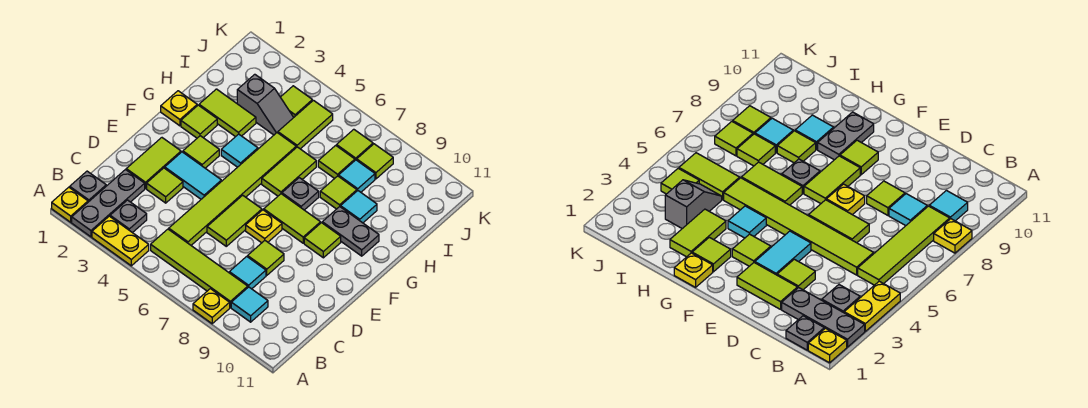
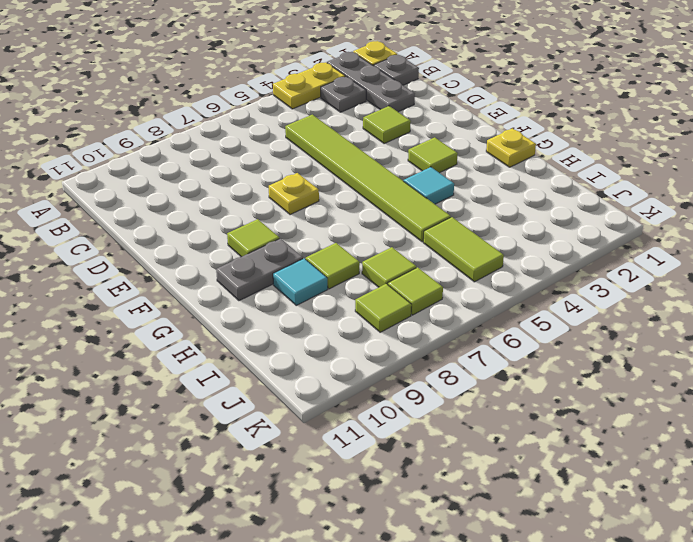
none -> yellow plate A8 level 1
none -> lime tile B5:B8 level 1
none -> cyan tile B9 level 1
none -> cyan tile C8 level 1

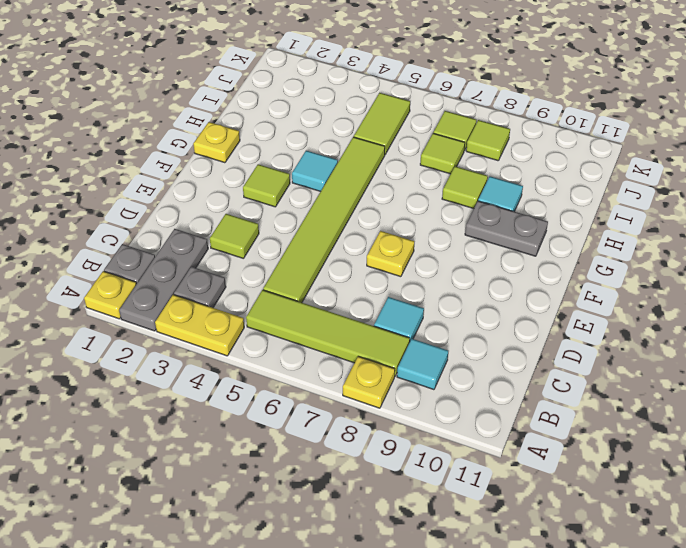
none -> lime tile D2:E2 level 1
none -> lime tile D6:E6 level 1
none -> lime tile D8 level 1
none -> cyan tile E3:E4 level 1

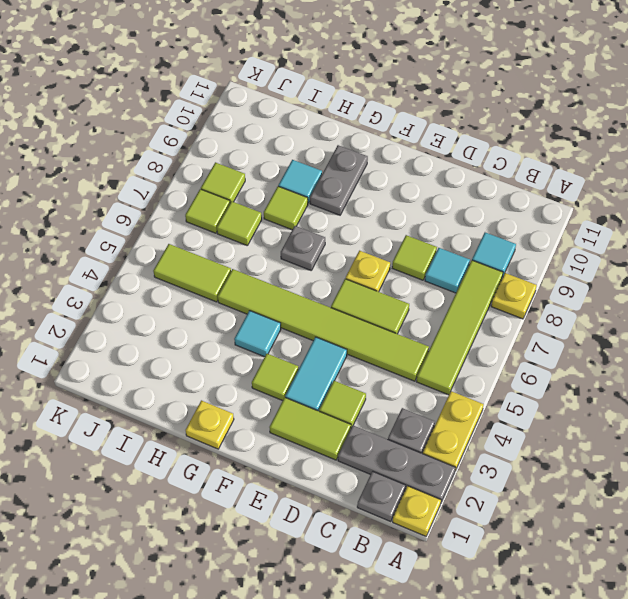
none -> lime tile F7:F8 level 1
none -> lime tile F9 level 1
none -> lime tile G2 level 1
none -> lime tile G6:H6 level 1

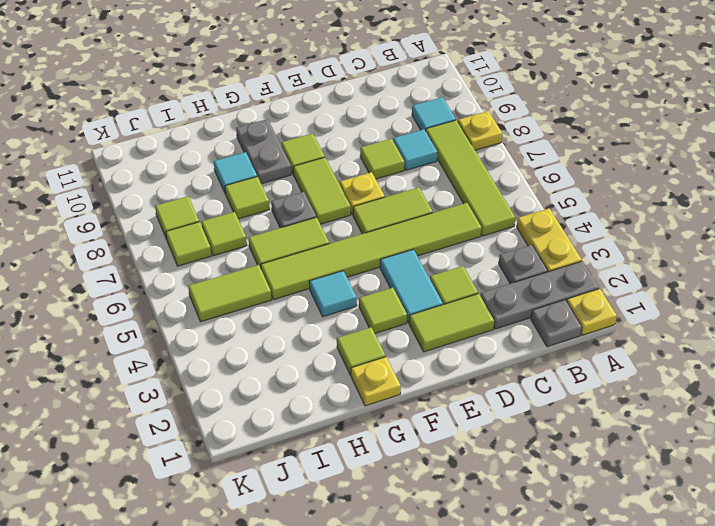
none -> lime tile H2:H3 level 1
none -> grey slope I3:I4 level 1 top 3
none -> cyan tile I8 level 1
none -> lime tile J4 level 1

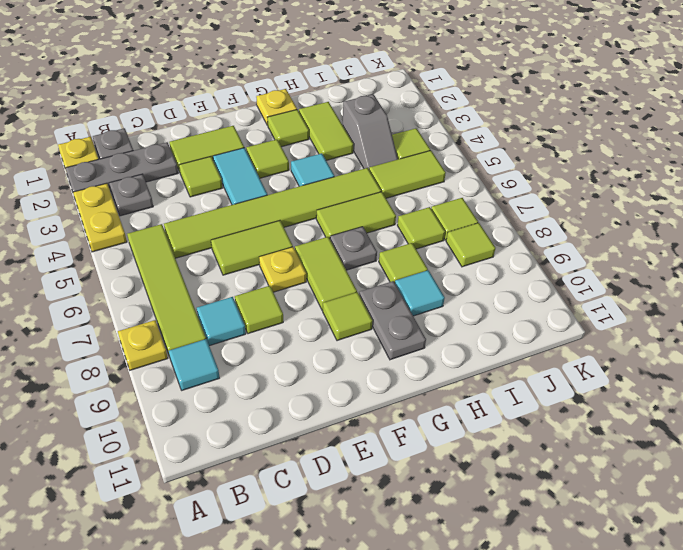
none -> cyan tile I8 level 1

